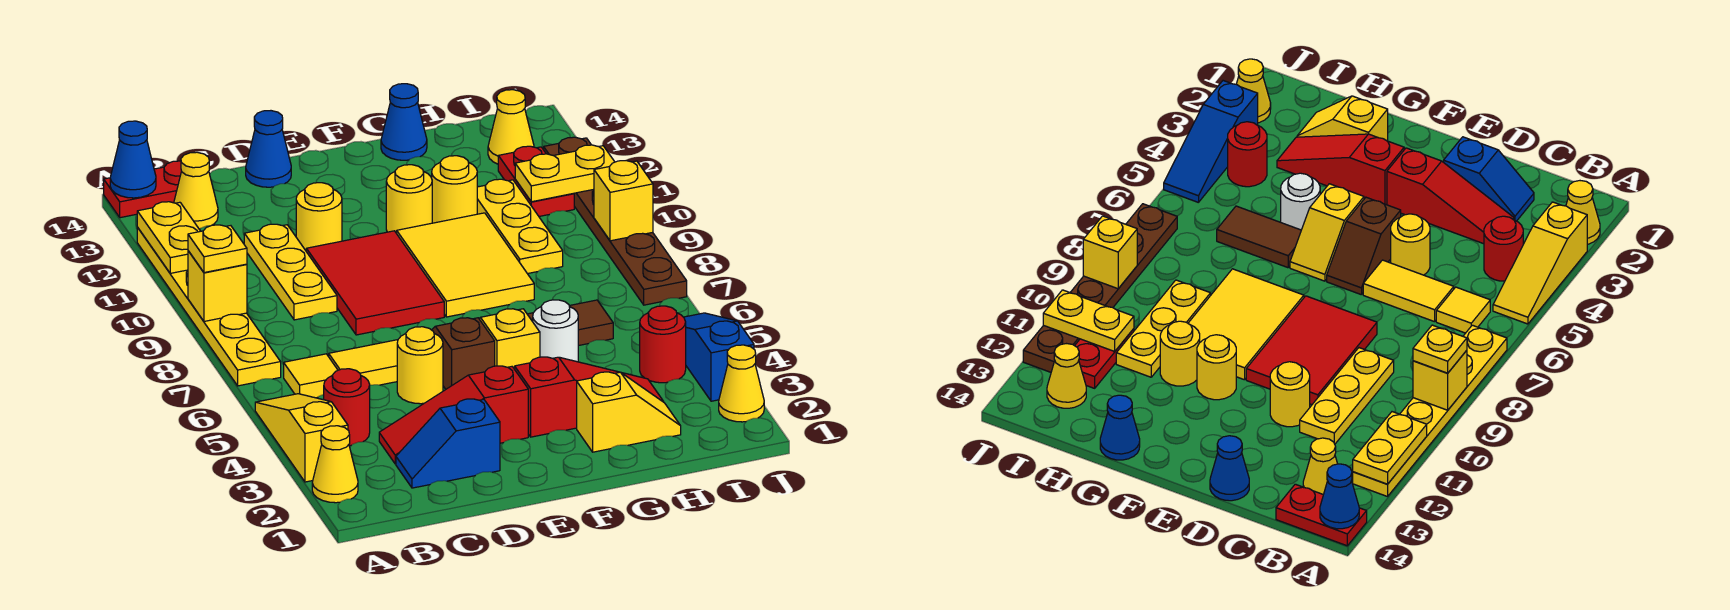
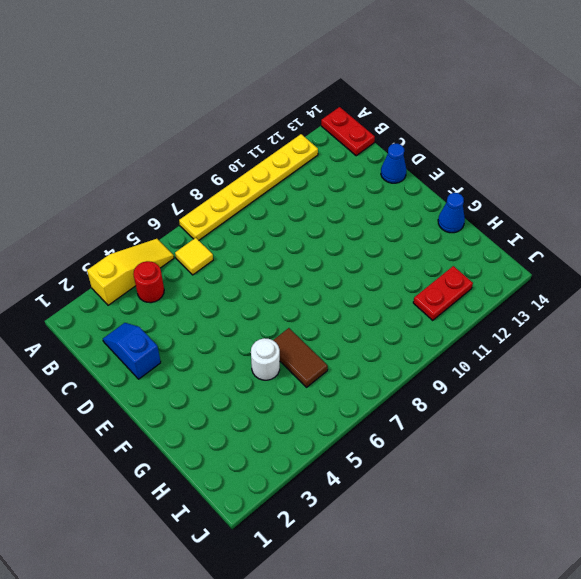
none -> yellow cone A2 level 1
none -> yellow cone B13 level 1
none -> red slope C3:E3 level 1 top E
none -> yellow tile C6:D6 level 1

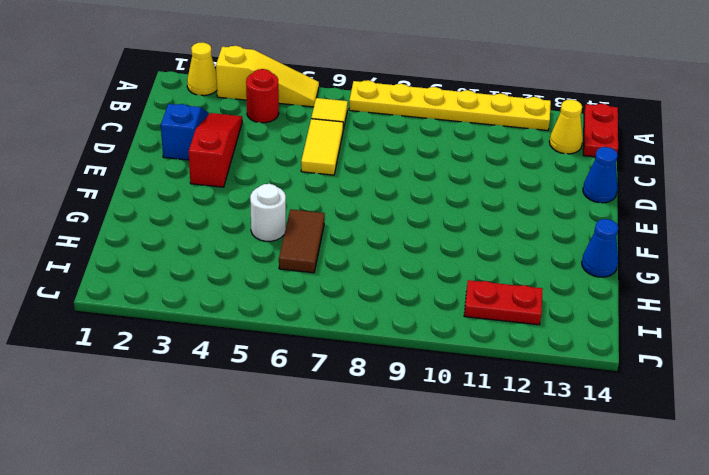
none -> yellow plate C9:C11 level 1
none -> yellow round brick D5 level 1
none -> red tile D8:E10 level 1
none -> yellow round brick D11 level 1

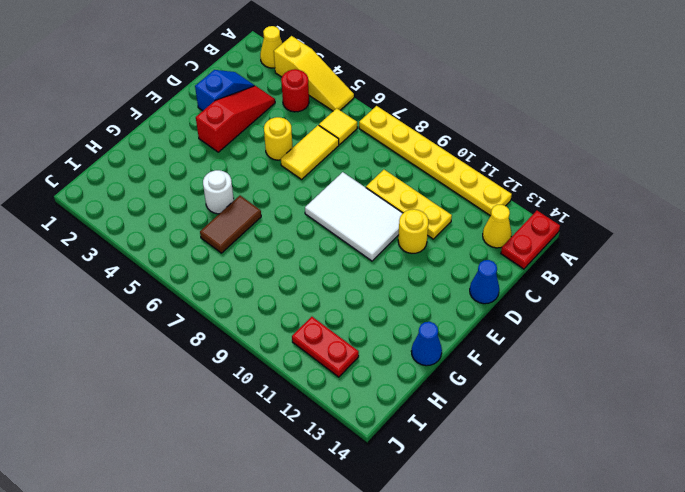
white tile D8:E10 level 1 -> red tile D8:E10 level 1
none -> brown slope E5:E6 level 1 top 5
none -> red slope F3:H3 level 1 top F
none -> yellow slope F5:F6 level 1 top 5
none -> yellow tile F8:G10 level 1

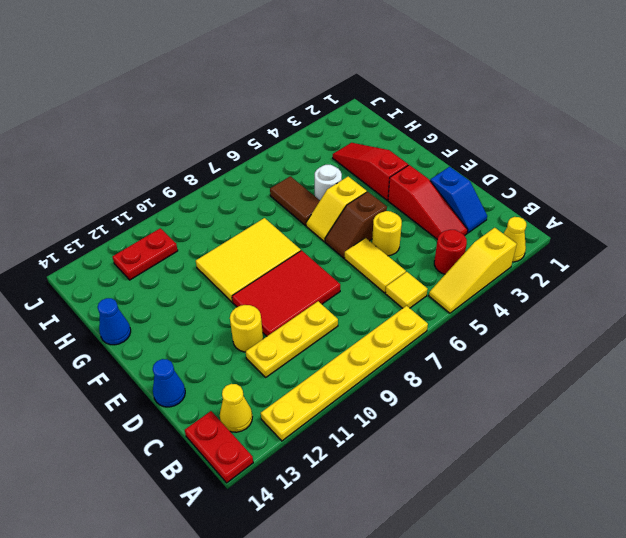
none -> yellow round brick F11 level 1
none -> yellow slope G2:H2 level 1 top G
none -> yellow round brick G11 level 1
none -> yellow plate H9:H11 level 1

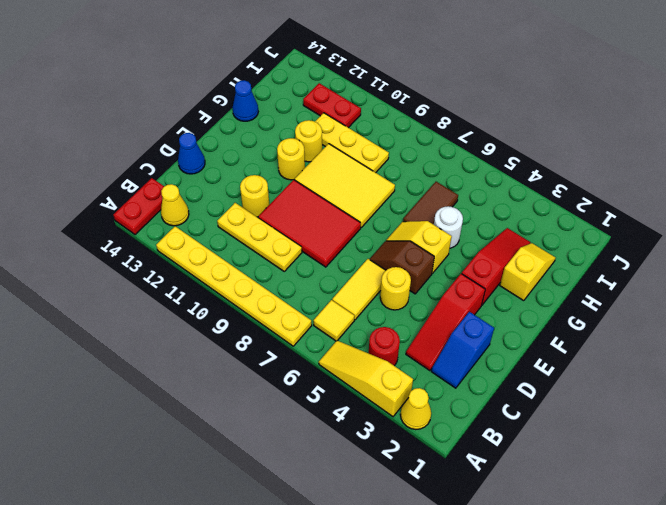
none -> red round brick I4 level 1
none -> yellow cone I13 level 1
none -> yellow cone J2 level 1
none -> blue slope J3:J5 level 1 top 3

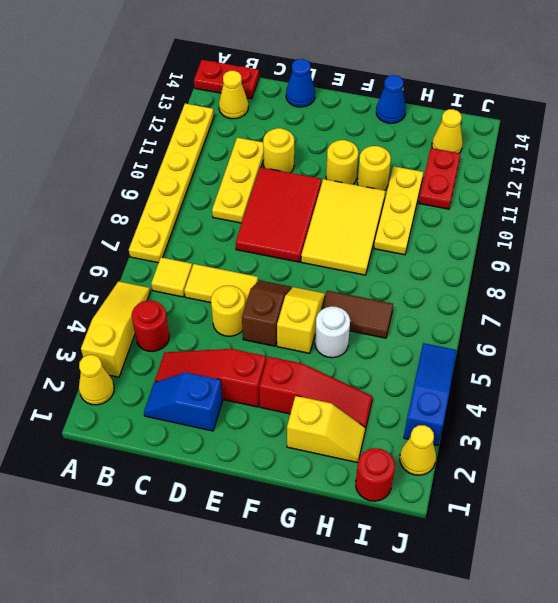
red round brick I1 level 1 -> red round brick I4 level 1
none -> brown plate J7:J12 level 1
none -> yellow brick A9 level 2
none -> yellow plate A11:A12 level 2
none -> blue cone A14 level 2

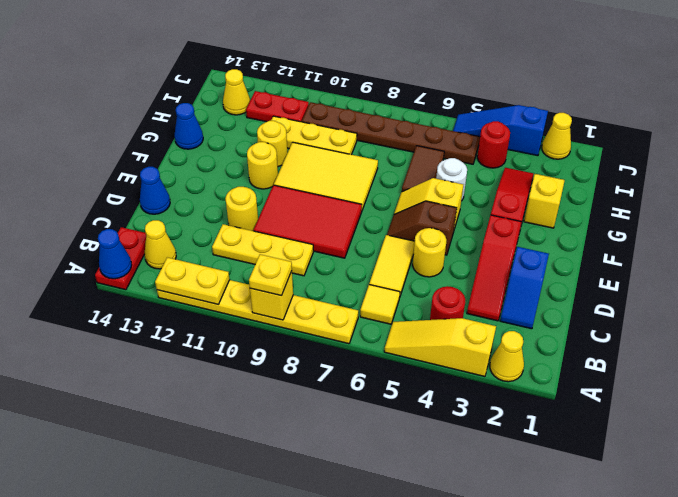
brown plate I5:I10 level 1 -> brown plate J7:J12 level 1
none -> yellow plate I11:J11 level 2
none -> yellow brick J9 level 2

